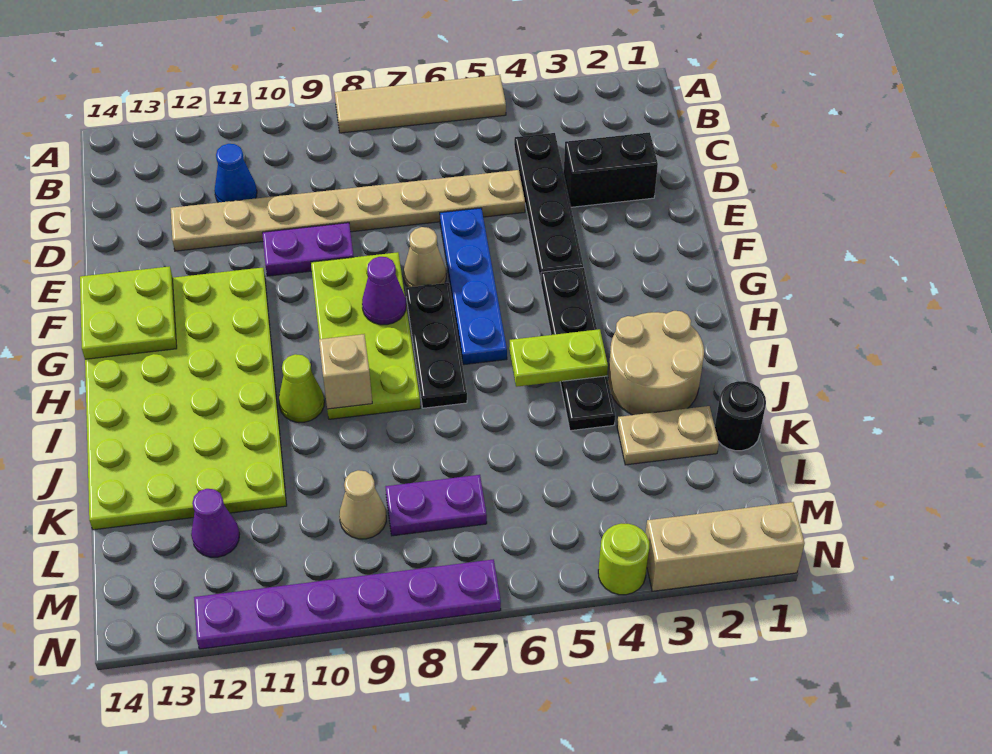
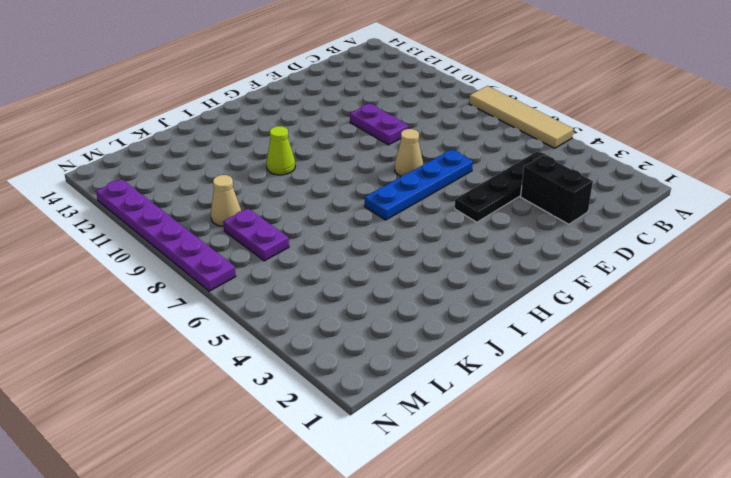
none -> blue cone C11 level 1
none -> tan plate D5:D12 level 1
none -> lime plate F8:I9 level 1

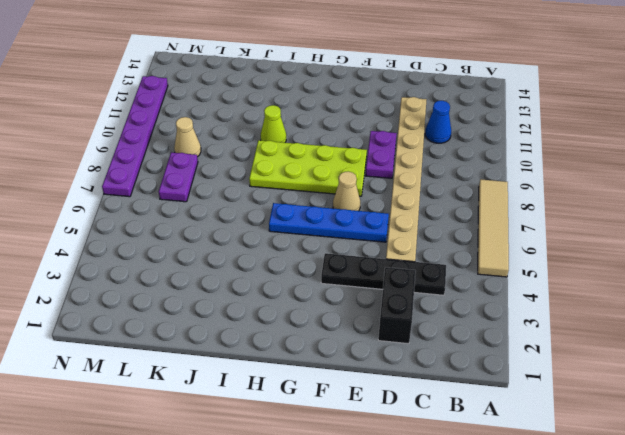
none -> lime plate F11:K14 level 1
none -> black plate G4:J4 level 1
none -> black plate G7:I7 level 1

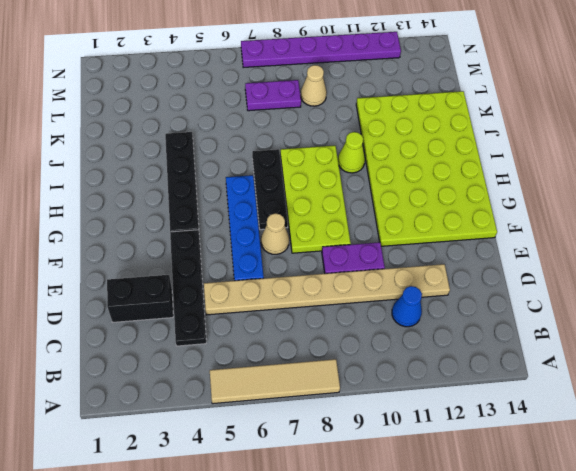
none -> tan round brick I2:J3 level 1
none -> black round brick K1 level 1
none -> tan plate K2:K3 level 1

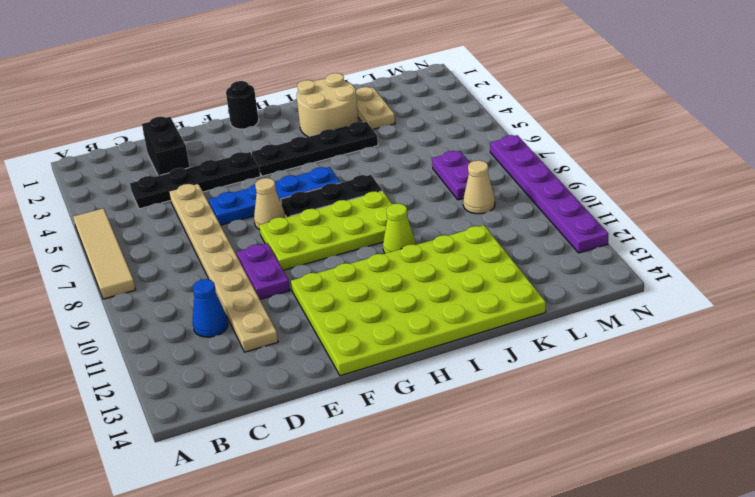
black round brick G1 level 1 -> black round brick K1 level 1
none -> purple cone L12 level 1
none -> tan brick N1:N3 level 1
none -> lime round brick N4 level 1

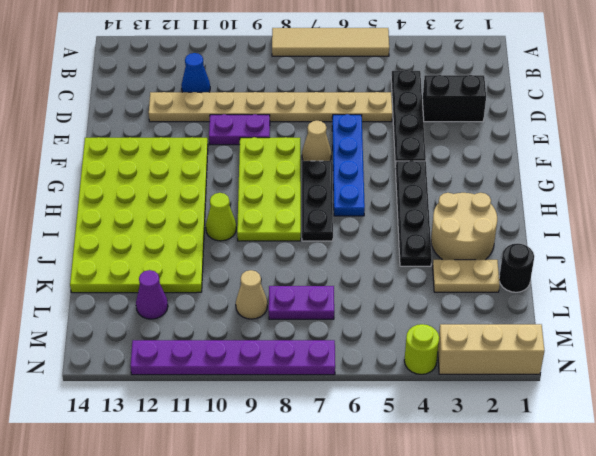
none -> lime plate F13:G14 level 2
none -> purple cone G8 level 2
none -> lime plate I4:I5 level 2

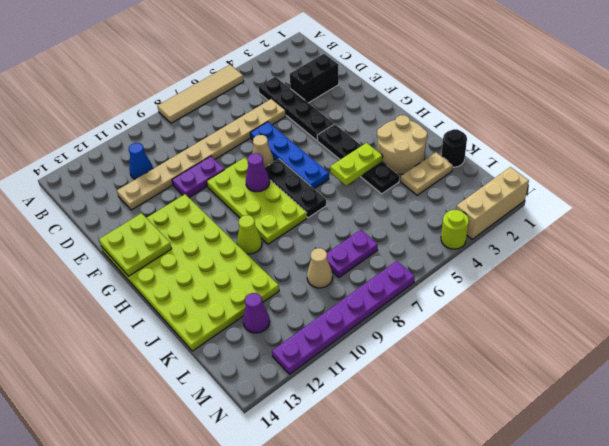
none -> tan brick I9 level 2

